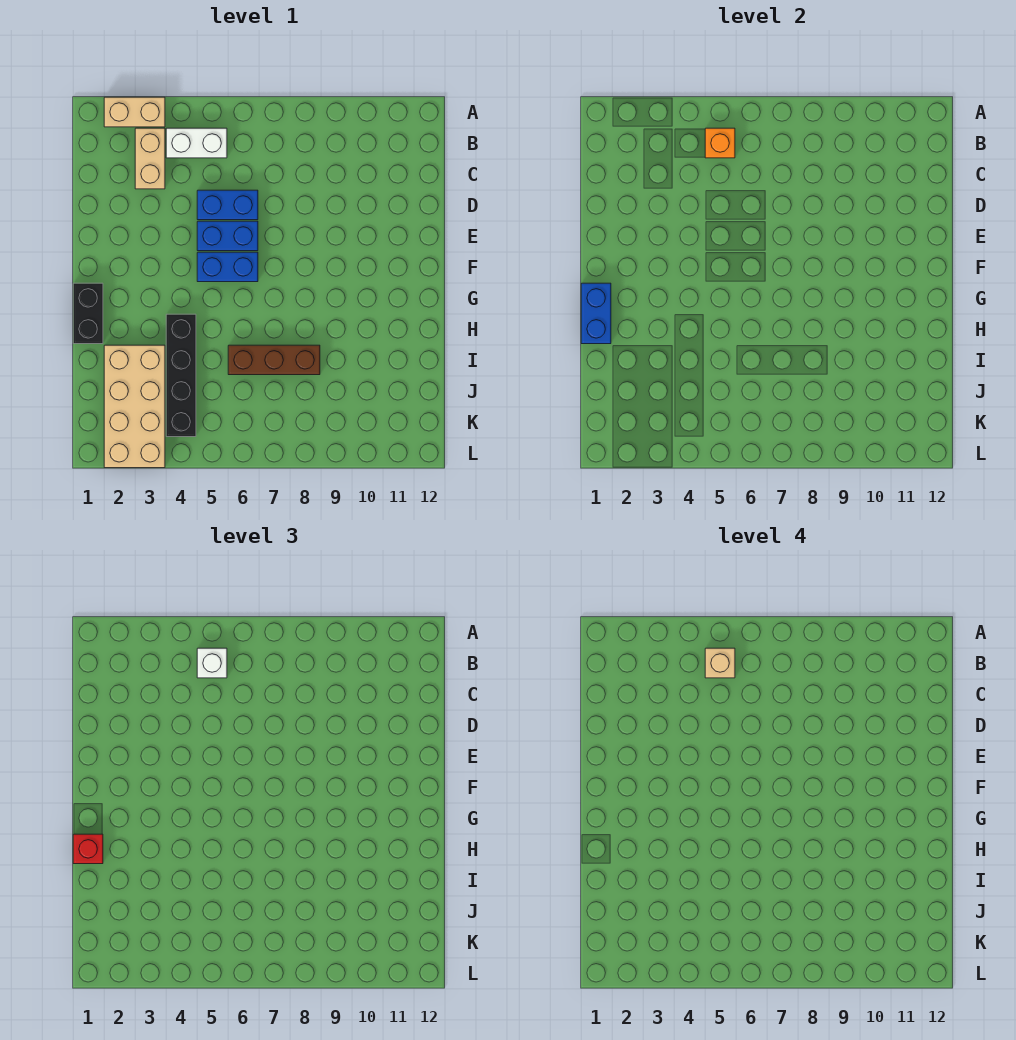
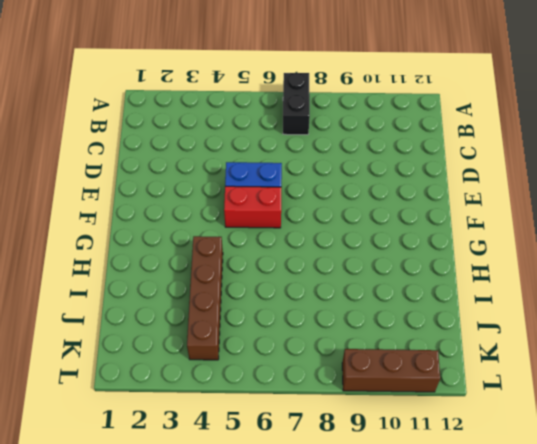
black brick A7:B7 level 1 -> black brick G1:H1 level 1
red brick F5:F6 level 1 -> blue brick F5:F6 level 1
brown brick H4:K4 level 1 -> black brick H4:K4 level 1
brown brick L9:L11 level 1 -> brown brick I6:I8 level 1
none -> tan brick A2:A3 level 1
none -> tan brick B3:C3 level 1
none -> white brick B4:B5 level 1

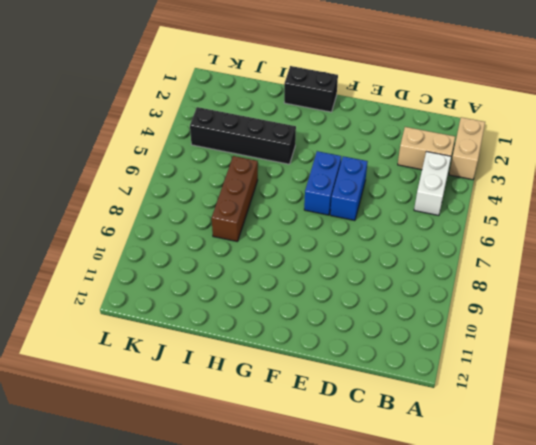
none -> blue brick D5:D6 level 1
none -> tan brick I2:L3 level 1
none -> orange brick B5 level 2

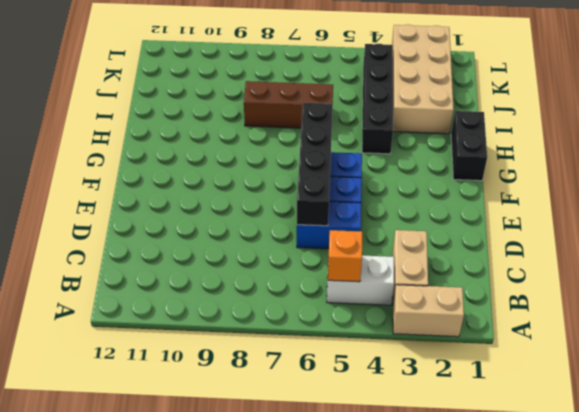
black brick D6:G6 level 2 -> none
none -> blue brick G1:H1 level 2
none -> white brick B5 level 3
none -> red brick H1 level 3

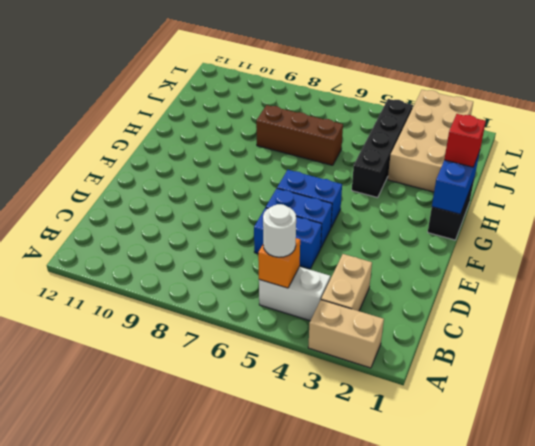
white round brick B5 level 3 -> white brick B5 level 3
none -> tan brick B5 level 4

